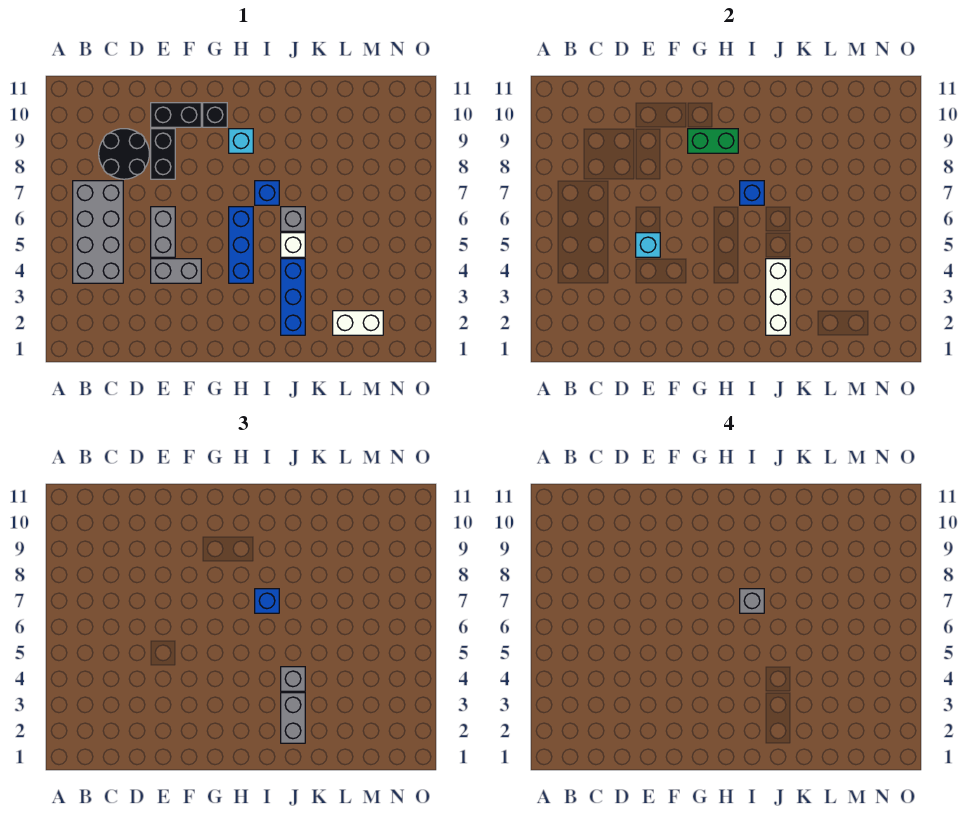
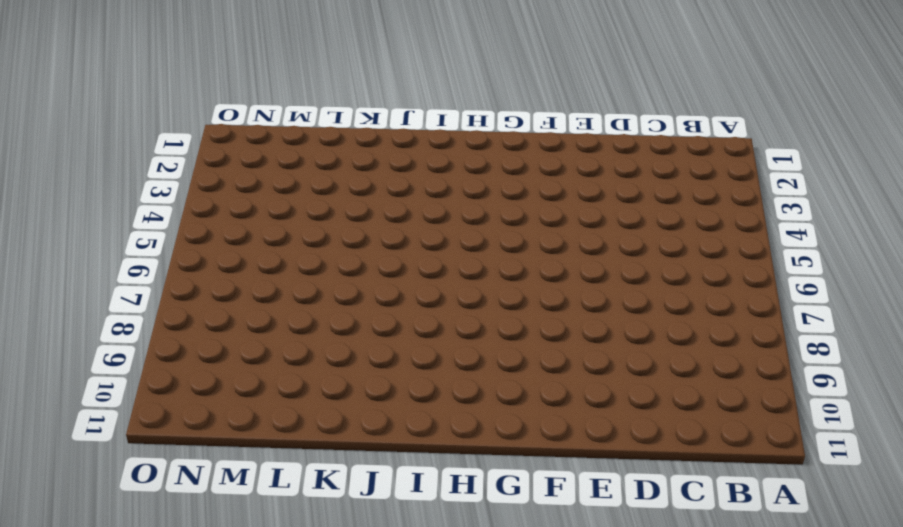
none -> grey brick B4:C7 level 1
none -> black round brick C8:D9 level 1
none -> grey brick E4:F4 level 1

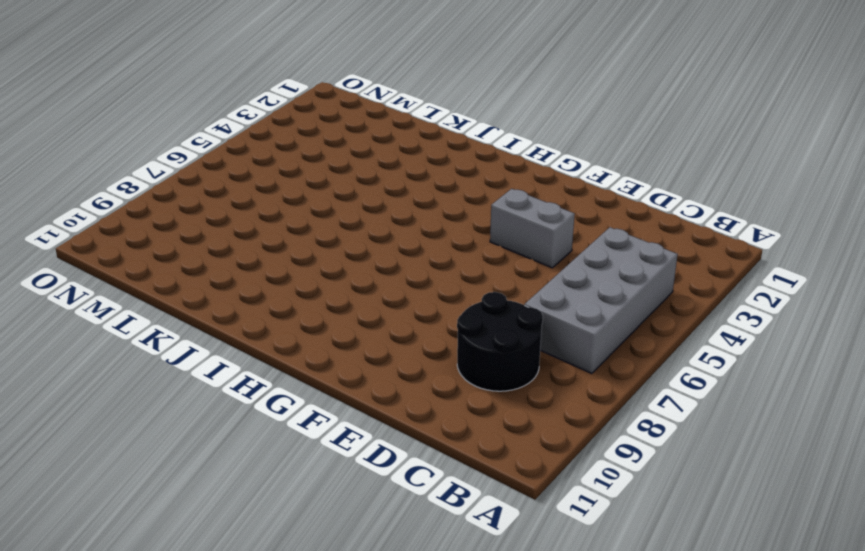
none -> grey brick E5:E6 level 1
none -> black brick E8:E9 level 1
none -> black brick E10:F10 level 1

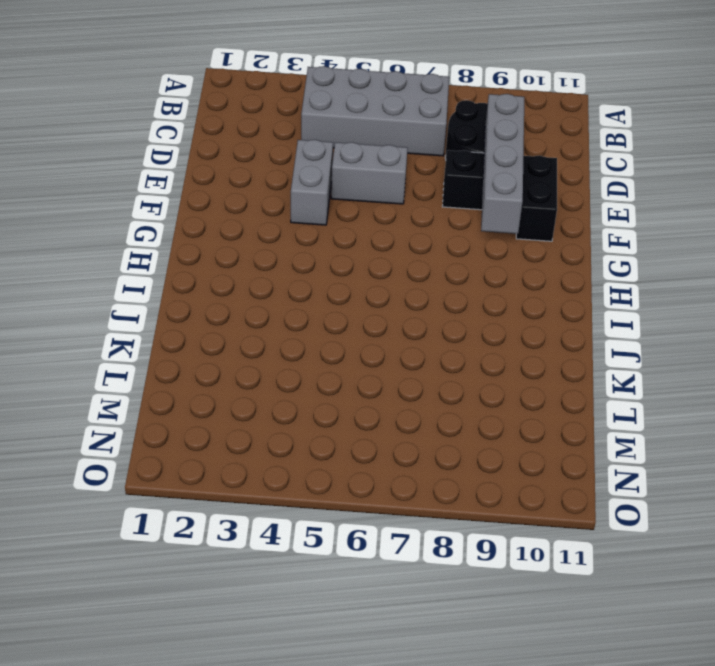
grey brick D9:G9 level 2 -> green brick G9:H9 level 2
none -> black brick G10 level 1
none -> blue brick H4:H6 level 1
none -> cyan brick H9 level 1

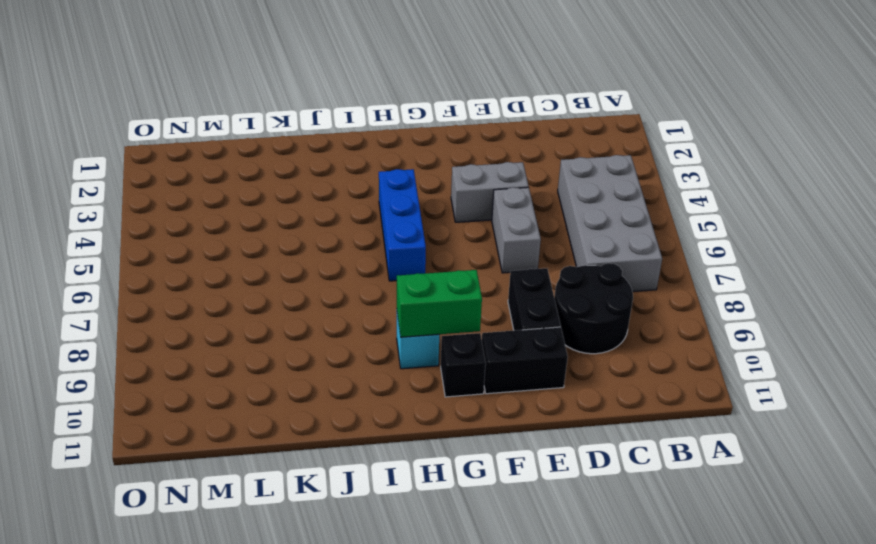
none -> blue brick I7 level 1
none -> blue brick J2:J4 level 1
none -> white brick J5 level 1

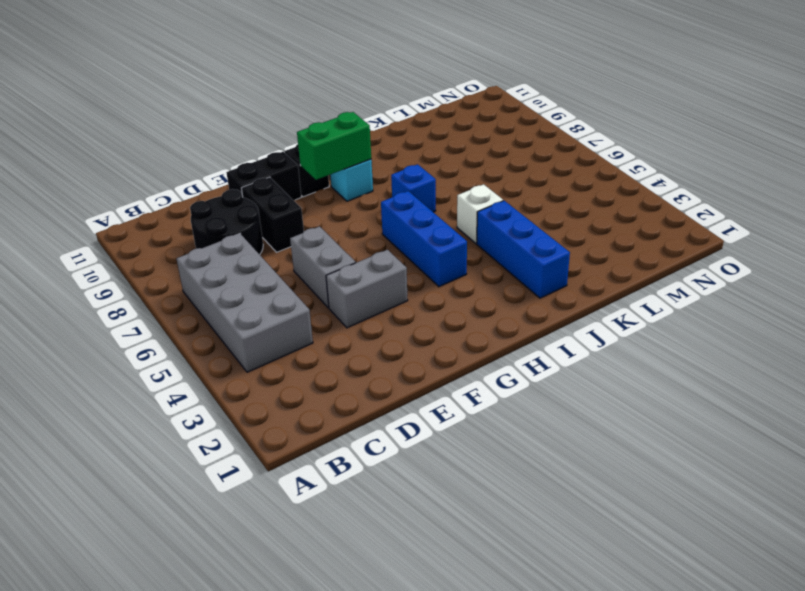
none -> grey brick J6 level 1
none -> white brick L2:M2 level 1
none -> cyan brick E5 level 2

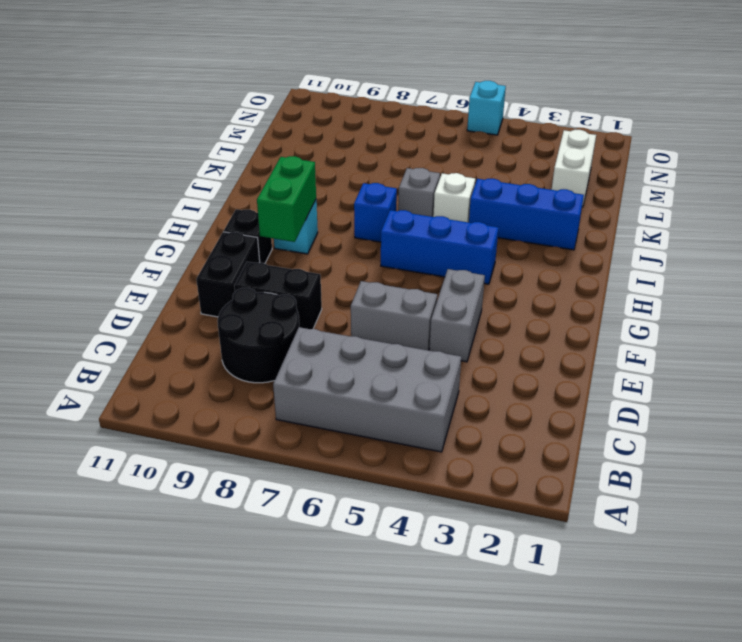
cyan brick O5 level 1 -> cyan brick E5 level 2
none -> blue brick I7 level 2
none -> white brick J2:J4 level 2
none -> blue brick I7 level 3

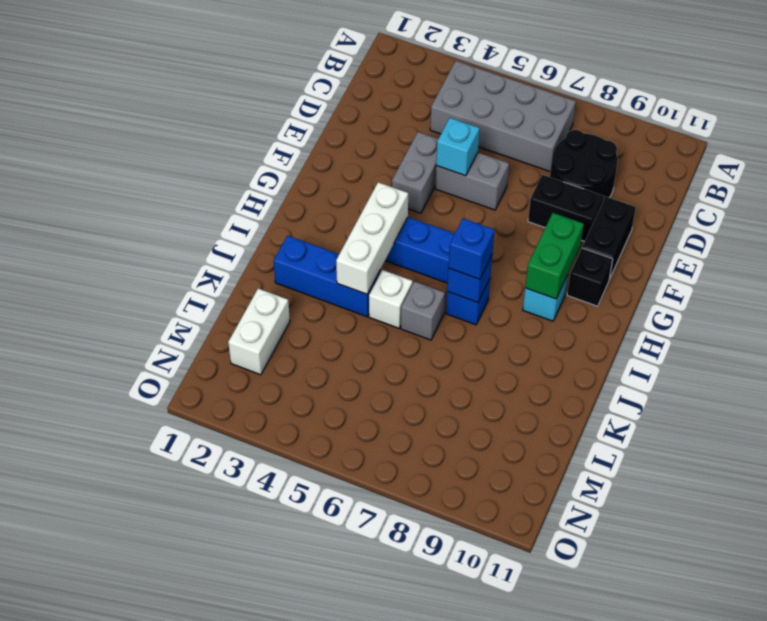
white brick H4:J4 level 2 -> white brick J2:J4 level 2
none -> grey brick J2:J3 level 3
none -> grey brick J4 level 3
none -> grey brick I7 level 4

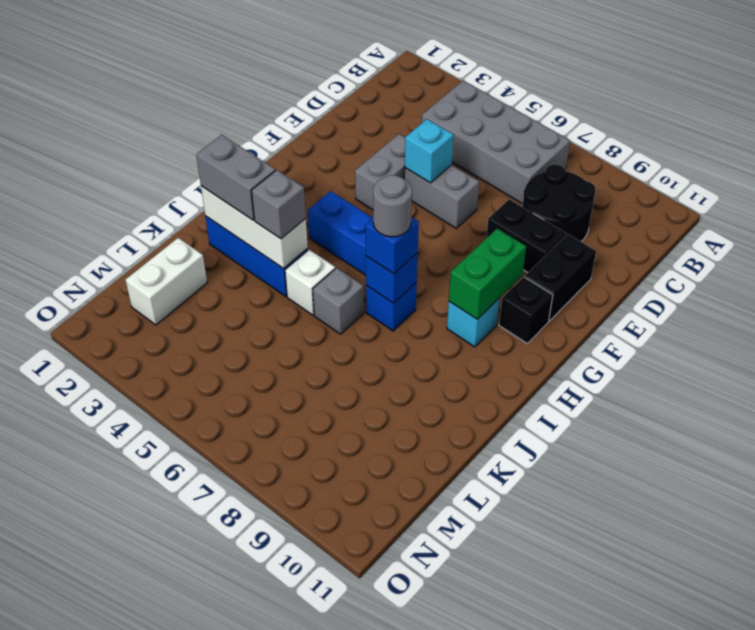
grey round brick I7 level 4 -> grey brick I7 level 4

